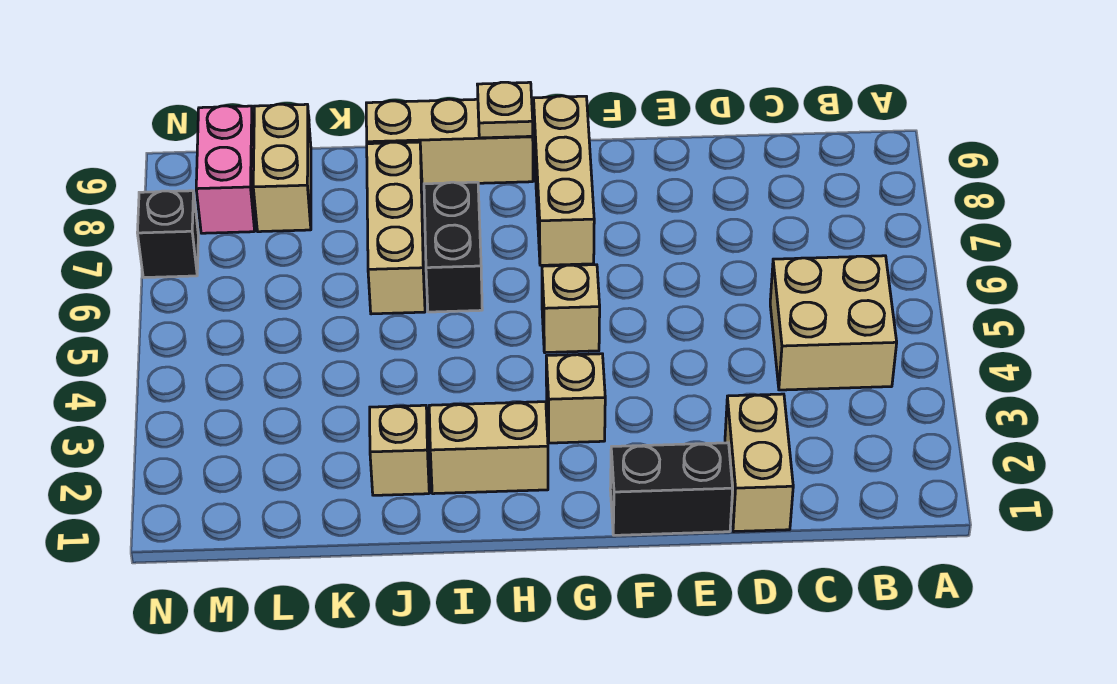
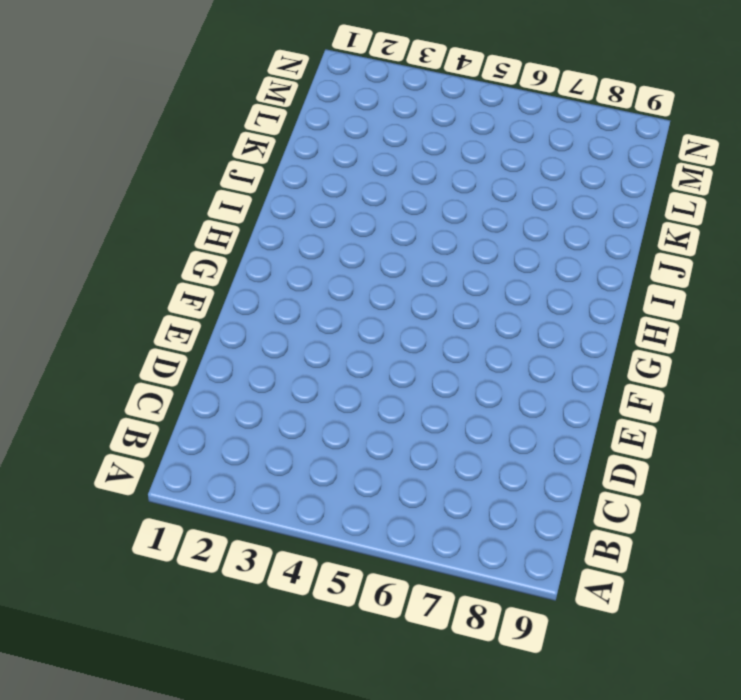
none -> tan brick B4:C5 level 1
none -> tan brick D1:D2 level 1
none -> black brick E1:F1 level 1

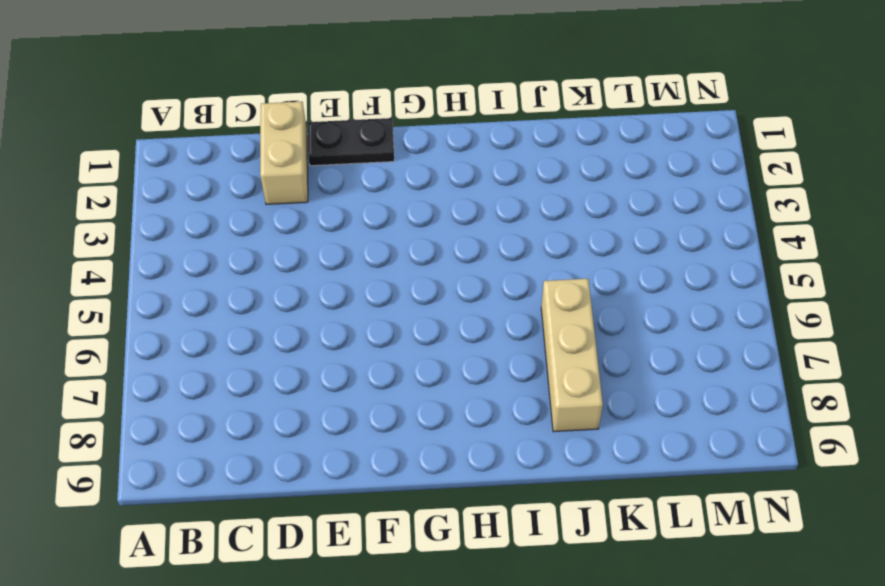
black plate E1:F1 level 1 -> black brick E1:F1 level 1
none -> tan brick B4:C5 level 1
none -> tan brick G3 level 1
none -> tan brick G5 level 1

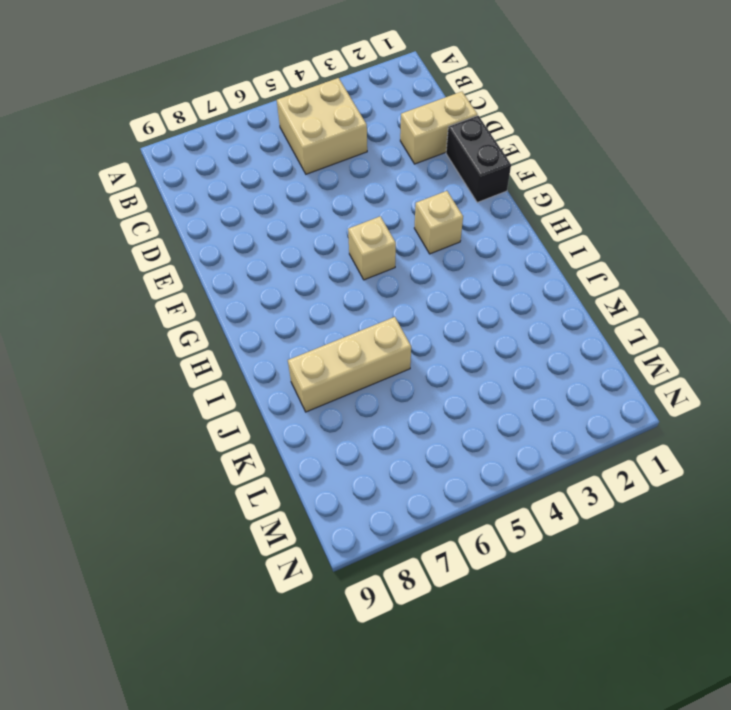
none -> tan brick G7:G9 level 1
none -> tan brick H2:I2 level 1
none -> tan brick H9:J9 level 1

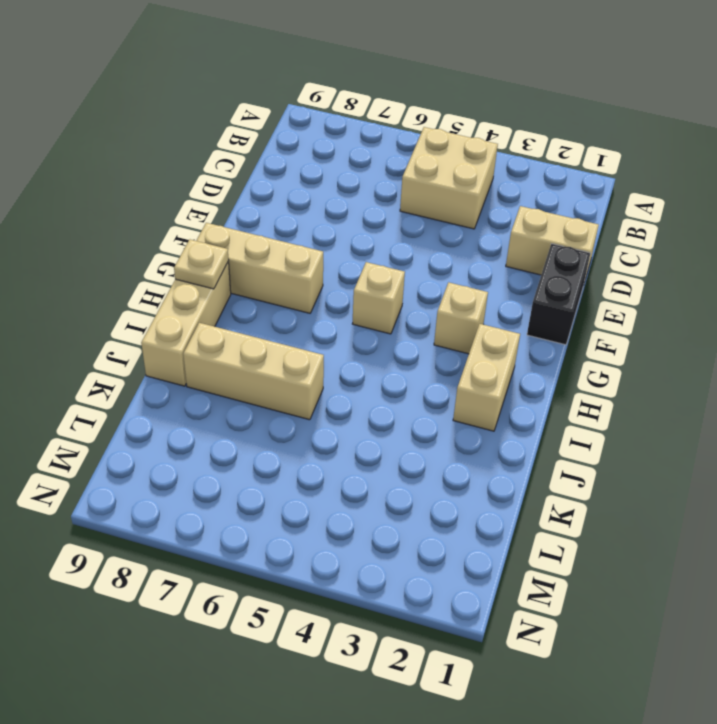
none -> black brick I6:I7 level 1
none -> tan brick J2 level 1
none -> tan brick L8:L9 level 1

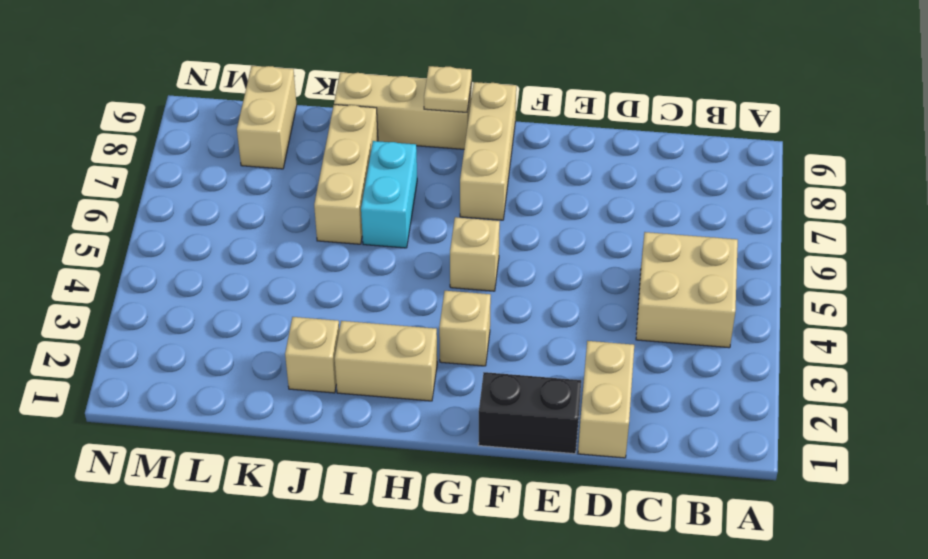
cyan brick I6:I7 level 1 -> black brick I6:I7 level 1
none -> pink brick M8:M9 level 1
none -> black brick N7 level 1

